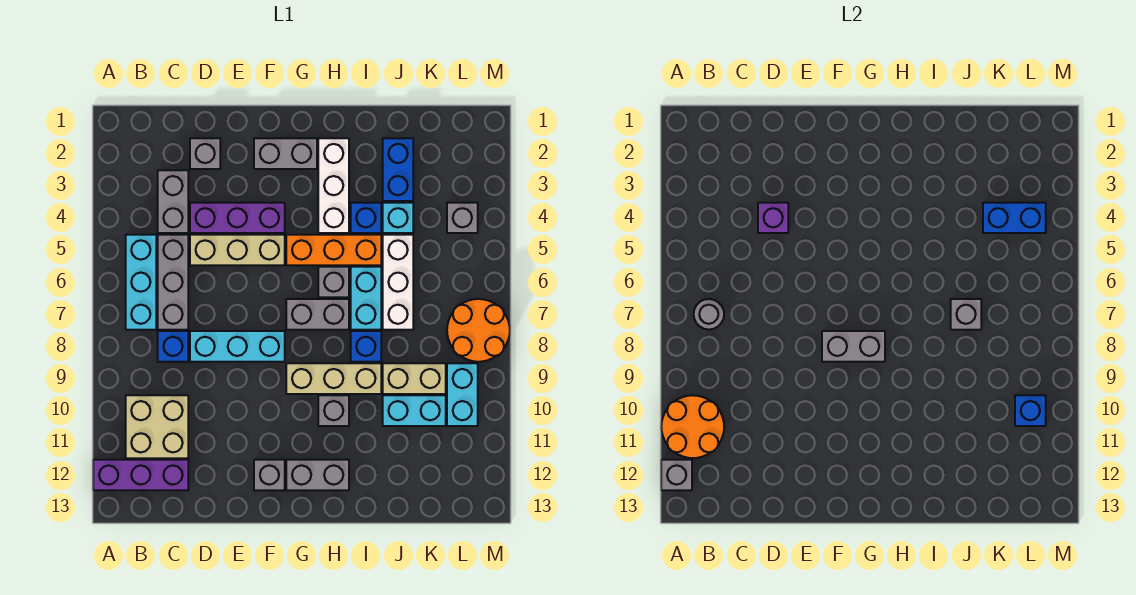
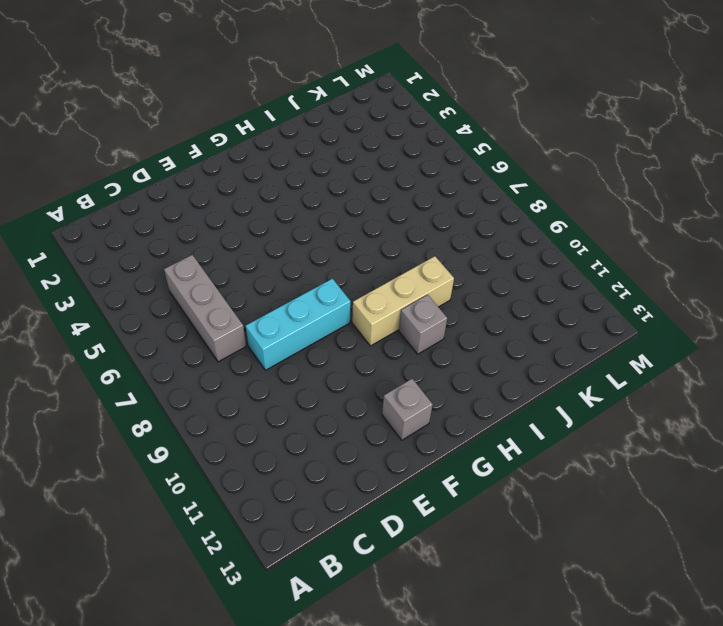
none -> purple brick A12:C12 level 1
none -> cyan brick B5:B7 level 1
none -> tan brick B10:C11 level 1
none -> grey brick C3:C4 level 1

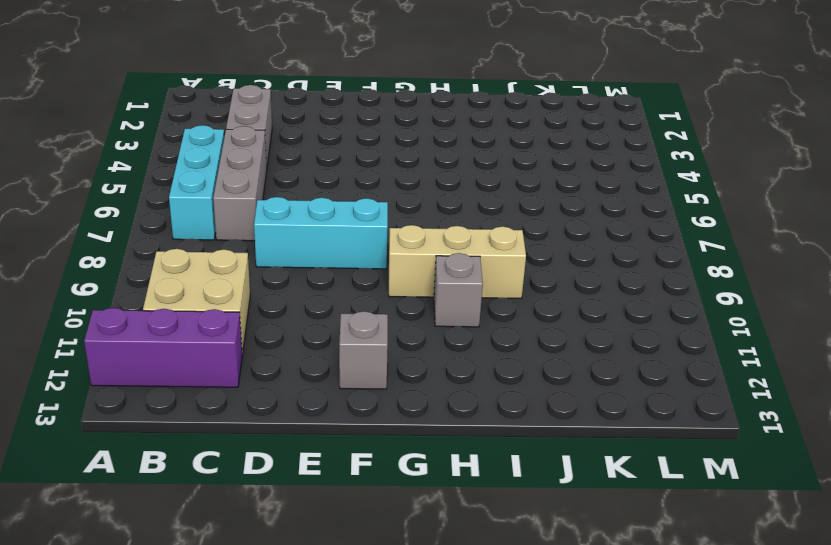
none -> blue brick C8 level 1
none -> grey brick D2 level 1
none -> purple brick D4:F4 level 1
none -> tan brick D5:F5 level 1

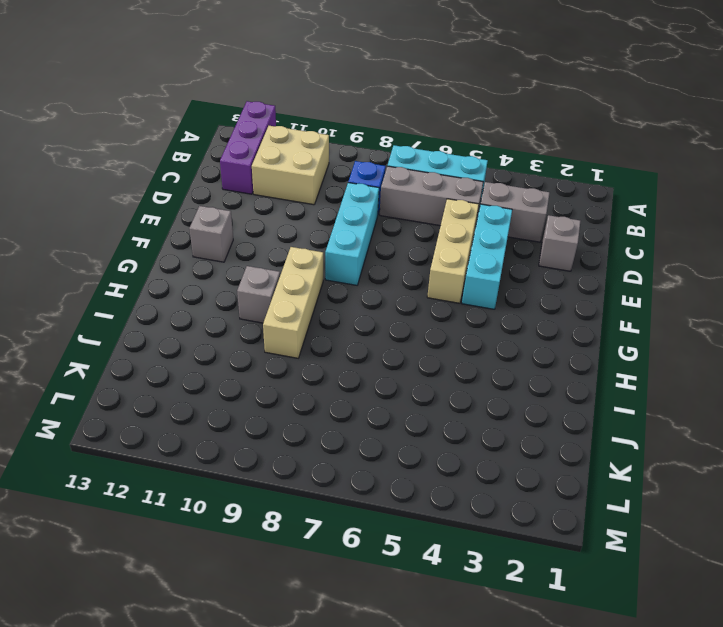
cyan brick D4:F4 level 1 -> purple brick D4:F4 level 1
none -> grey brick F2:G2 level 1
none -> orange brick G5:I5 level 1
none -> grey brick G7:H7 level 1
none -> grey brick G12:H12 level 1

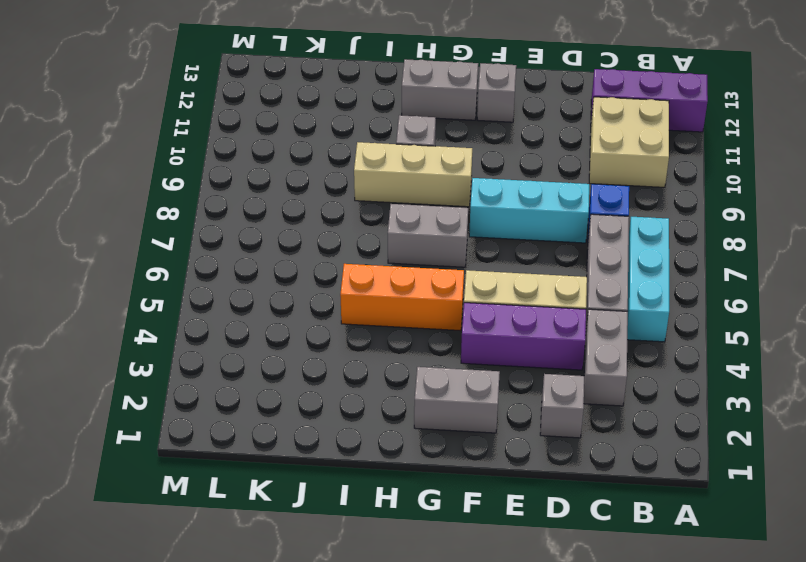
none -> white brick H2:H4 level 1
none -> grey brick H6 level 1
none -> blue brick I4 level 1
none -> cyan brick I6:I7 level 1

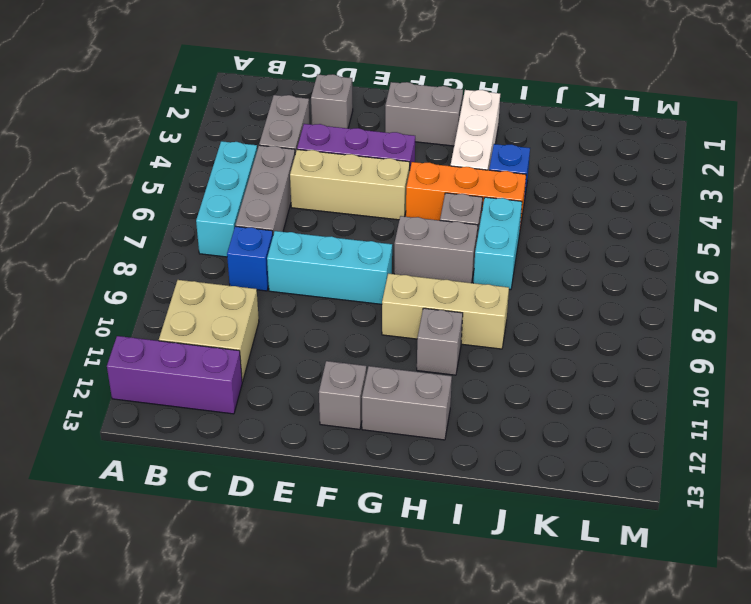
none -> blue brick I8 level 1
none -> blue brick J2:J3 level 1
none -> cyan brick J4 level 1
none -> white brick J5:J7 level 1

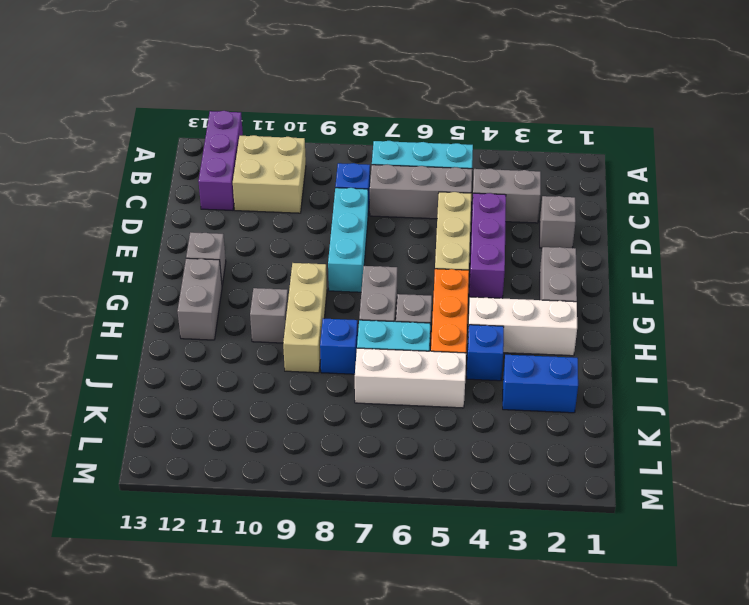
none -> cyan brick J4 level 1
none -> tan brick J9:K9 level 1
none -> cyan brick J10:K10 level 1
none -> grey brick L4 level 1

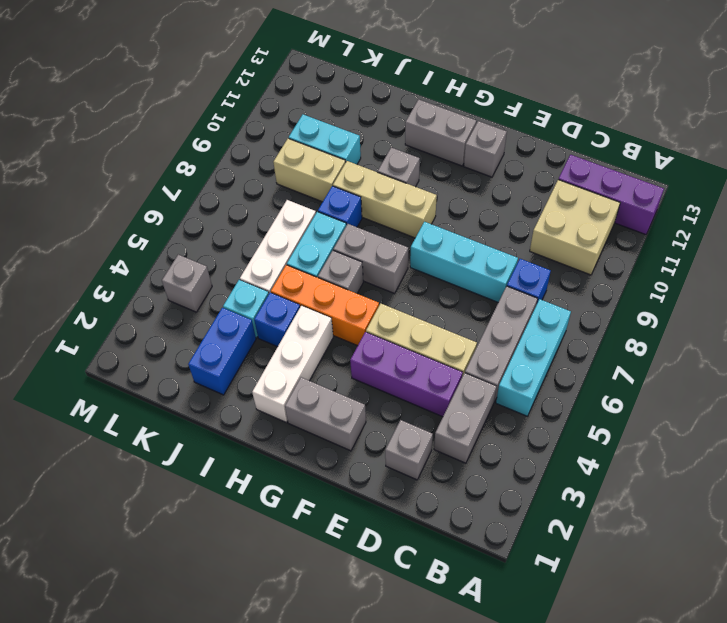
none -> orange round brick L7:M8 level 1
none -> cyan brick L9:L10 level 1
none -> orange round brick A10:B11 level 2
none -> grey brick A12 level 2

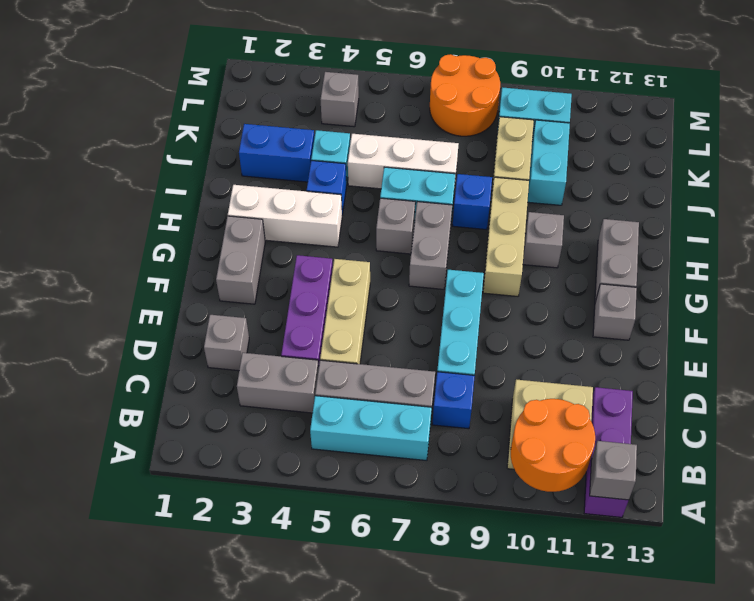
none -> orange brick G5:I5 level 1
none -> grey round brick B7 level 2
none -> purple brick D4 level 2
none -> grey brick F8:G8 level 2

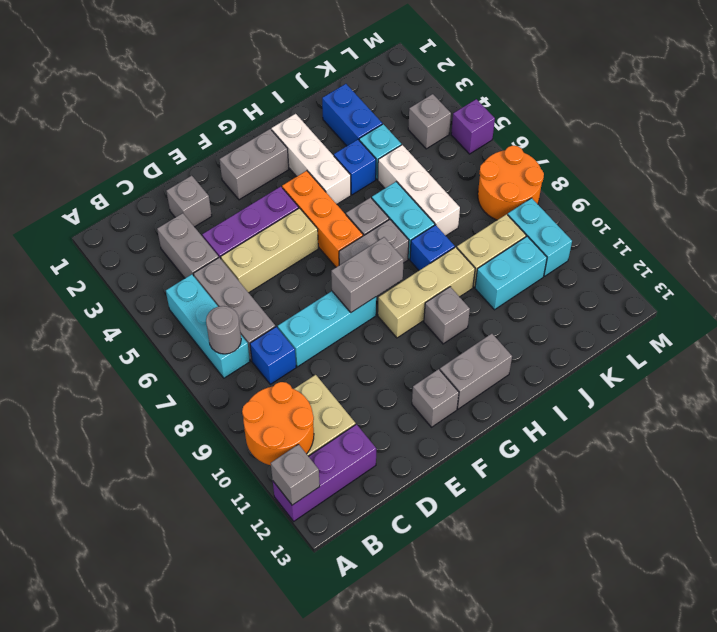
orange brick G4:G6 level 1 -> orange brick G5:I5 level 1
purple brick M5 level 1 -> purple brick D4 level 2
none -> grey brick J7 level 2
none -> blue brick K4:L4 level 2
none -> blue brick L10 level 2

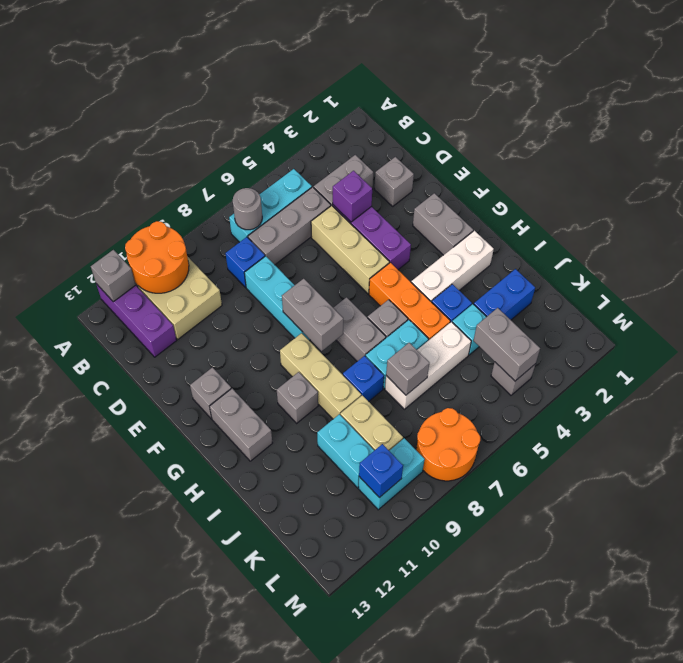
grey brick K4:L4 level 2 -> blue brick K4:L4 level 2

